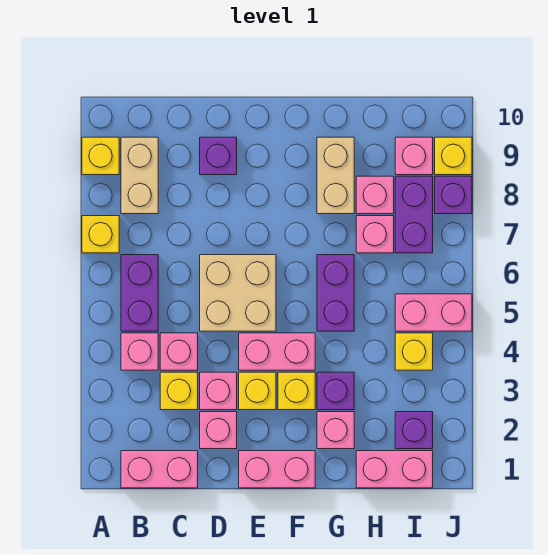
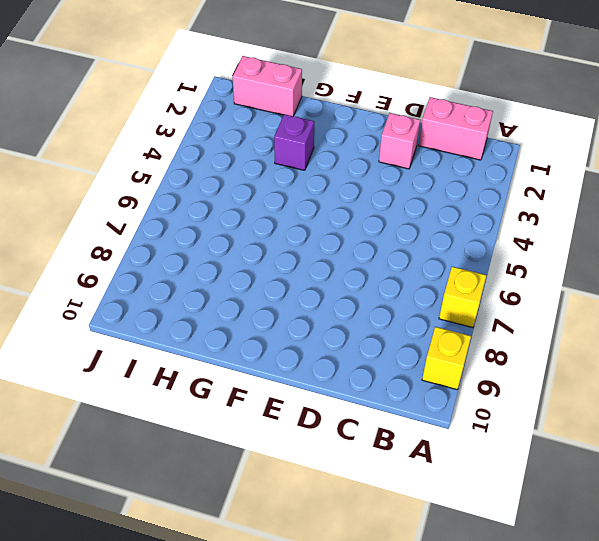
none -> pink brick B4 level 1
none -> purple brick B5:B6 level 1
none -> tan brick B8:B9 level 1
none -> yellow brick C3 level 1

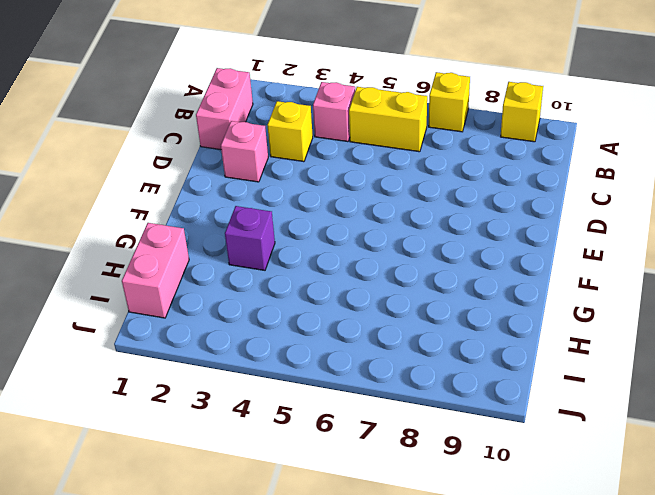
yellow brick B5:B6 level 1 -> purple brick B5:B6 level 1
none -> tan brick B8:B9 level 1
none -> pink brick C4 level 1
none -> pink brick D3 level 1
none -> tan brick D5:E6 level 1

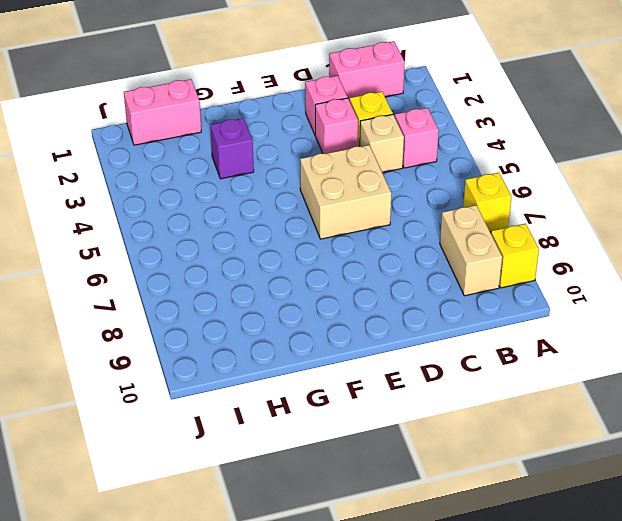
tan brick C4 level 1 -> pink brick C4 level 1
none -> purple brick B5:B6 level 1
none -> purple brick D9 level 1
none -> pink brick E1:F1 level 1
none -> yellow brick E3 level 1

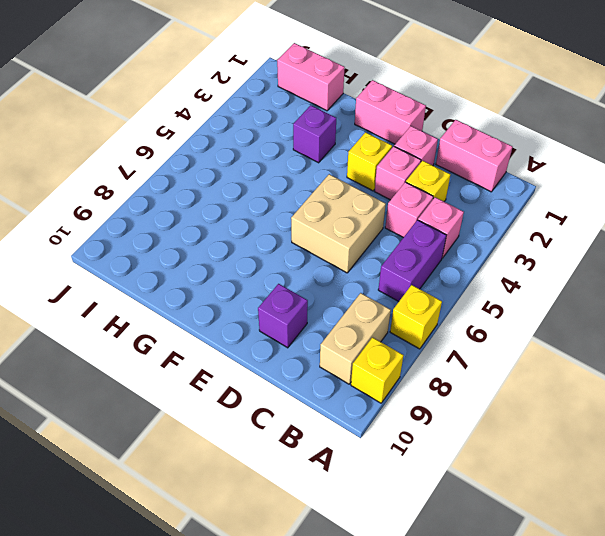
none -> pink brick E4:F4 level 1
none -> yellow brick F3 level 1
none -> pink brick G2 level 1
none -> purple brick G5:G6 level 1

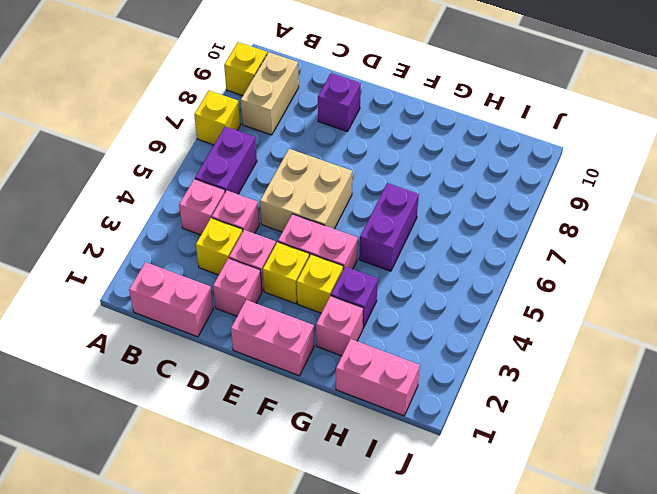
none -> tan brick G8:G9 level 1
none -> pink brick H7 level 1
none -> pink brick H8 level 1
none -> purple brick I2 level 1

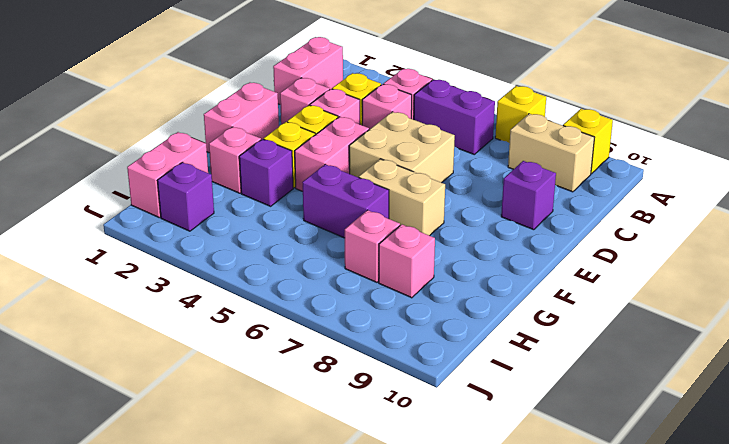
tan brick F6:F7 level 1 -> tan brick G8:G9 level 1
none -> yellow brick I4 level 1
none -> pink brick I5:J5 level 1
none -> purple brick I7:I8 level 1
none -> pink brick I9 level 1

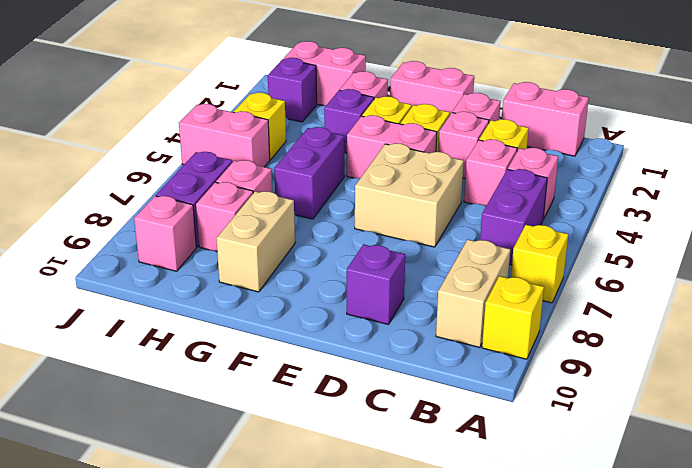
none -> purple brick J8 level 1
none -> yellow brick J9 level 1

